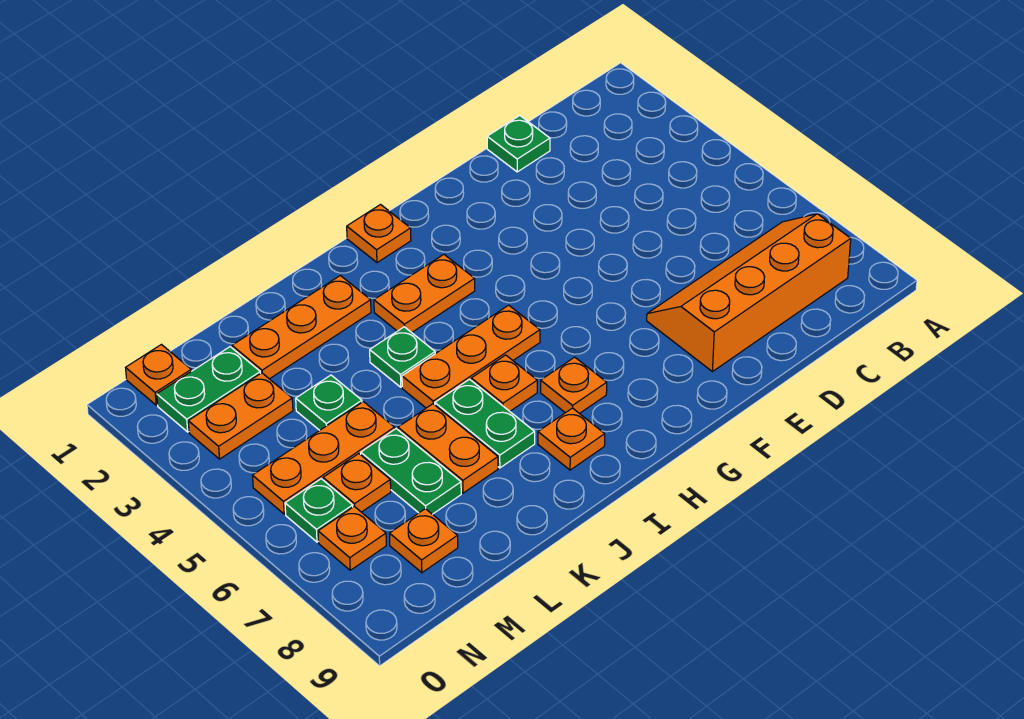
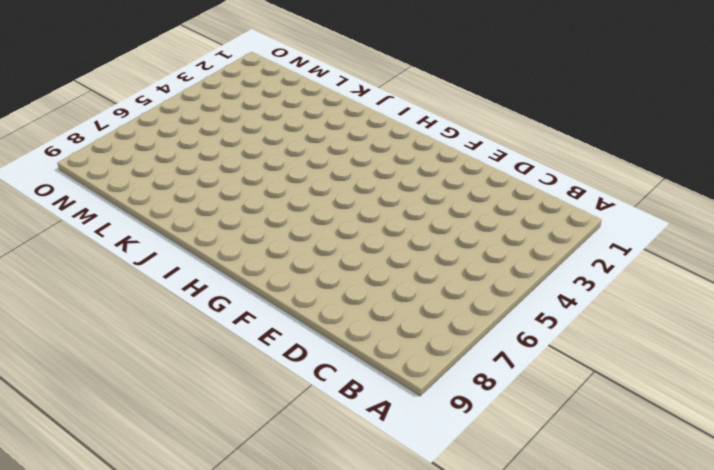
none -> orange slope B7:E8 level 1 top 8
none -> green plate D1 level 1
none -> orange plate H1 level 1

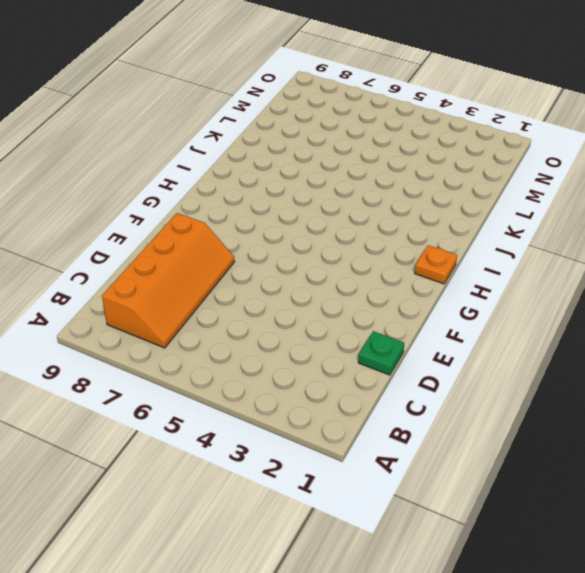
none -> orange plate H3:I3 level 1
none -> orange plate H5:J5 level 1
none -> orange plate H7 level 1

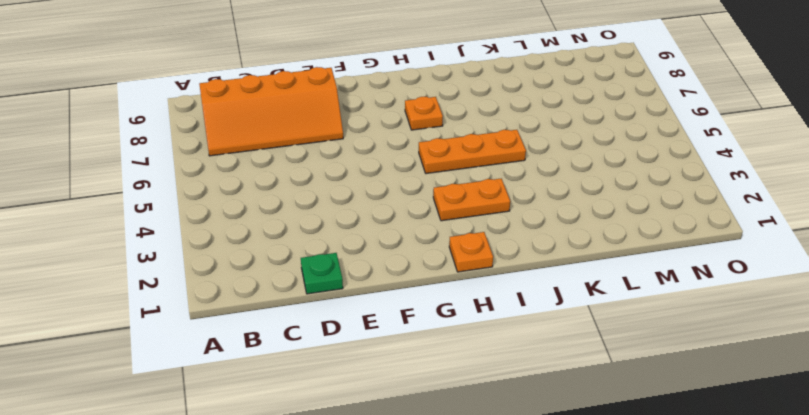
none -> orange plate I6 level 1
none -> orange plate I8 level 1
none -> orange plate J2:L2 level 1

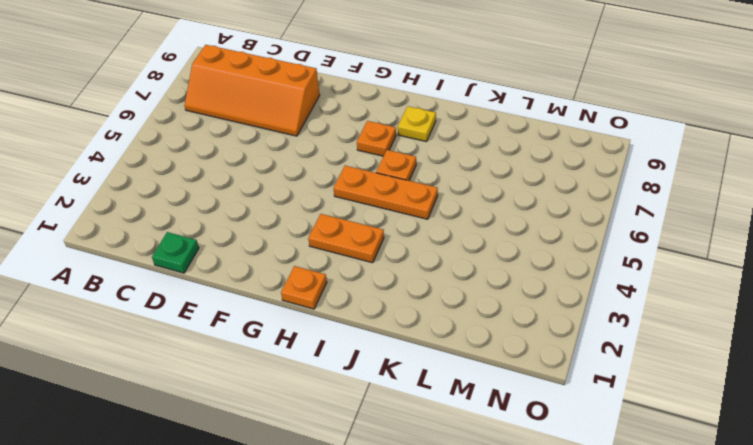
yellow plate I8 level 1 -> orange plate I8 level 1
none -> orange plate J2:L2 level 1
none -> green plate J4 level 1
none -> green plate J6:J7 level 1

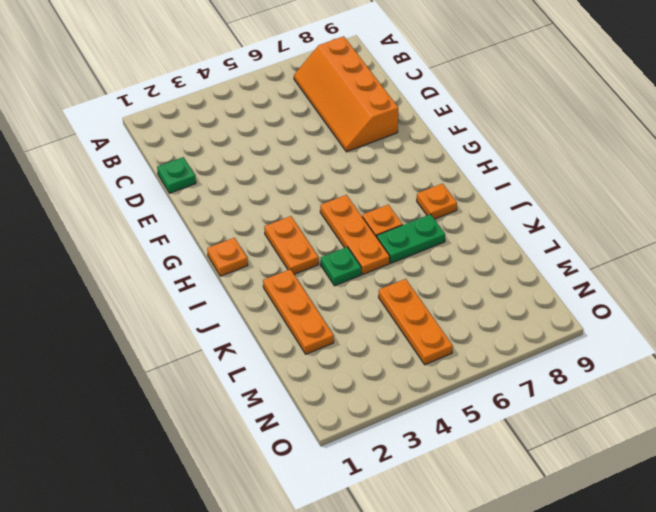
none -> orange plate H7 level 1
none -> orange plate K6:K7 level 1
none -> green plate L4 level 1

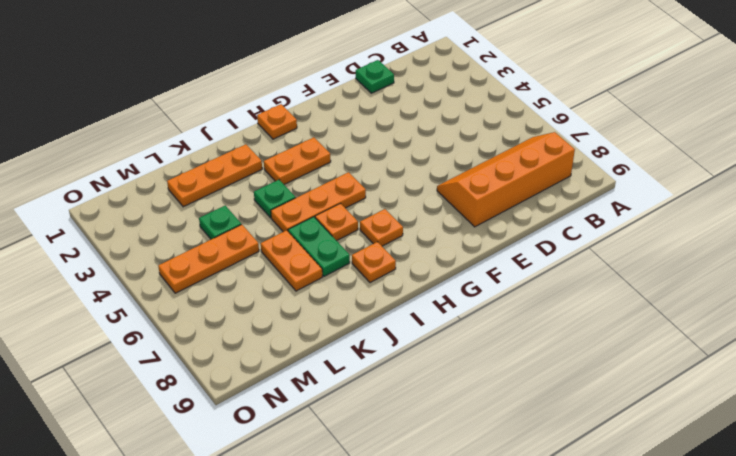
none -> green plate L6:L7 level 1
none -> green plate M2:N2 level 1
none -> orange plate M3:N3 level 1

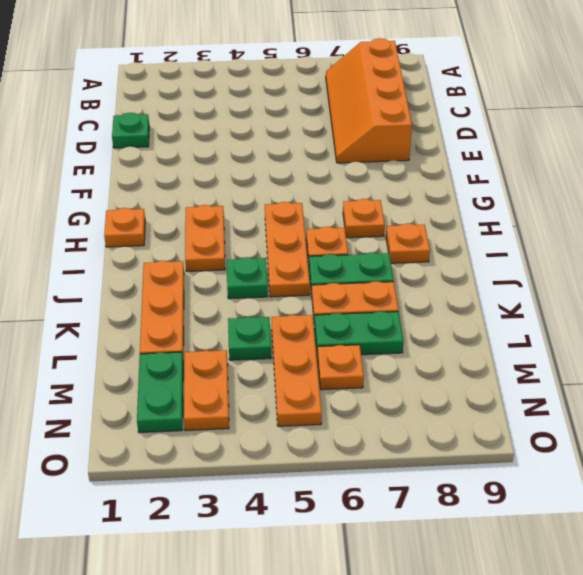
none -> orange plate M8 level 1
none -> orange plate N1 level 1
none -> green plate N6 level 1

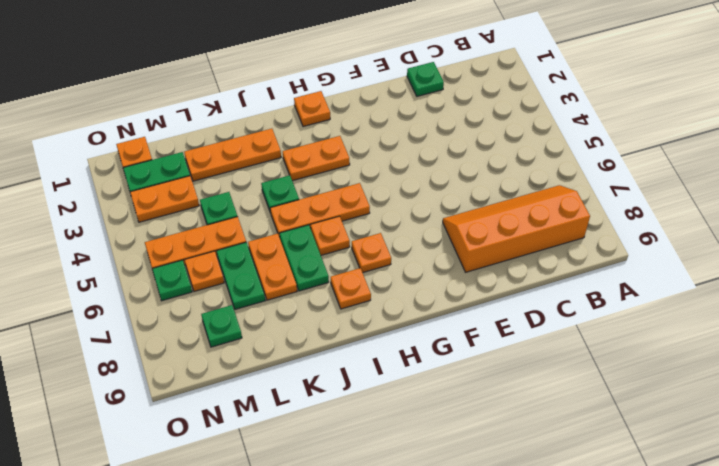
green plate M8 level 1 -> orange plate M8 level 1
none -> orange plate N7 level 1

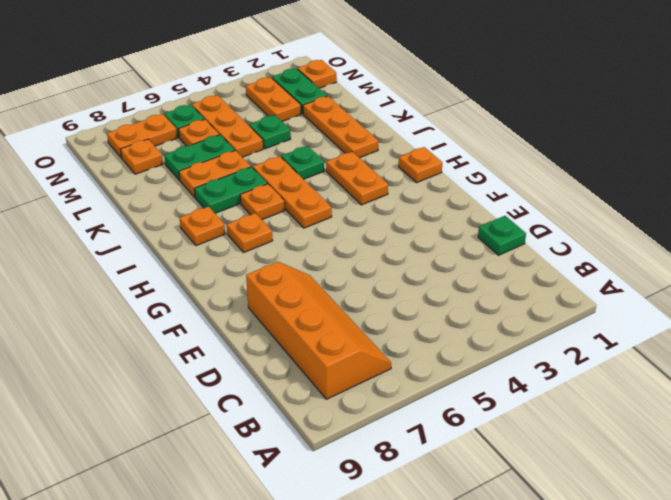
orange plate N7:N8 level 1 -> orange plate N7 level 1

